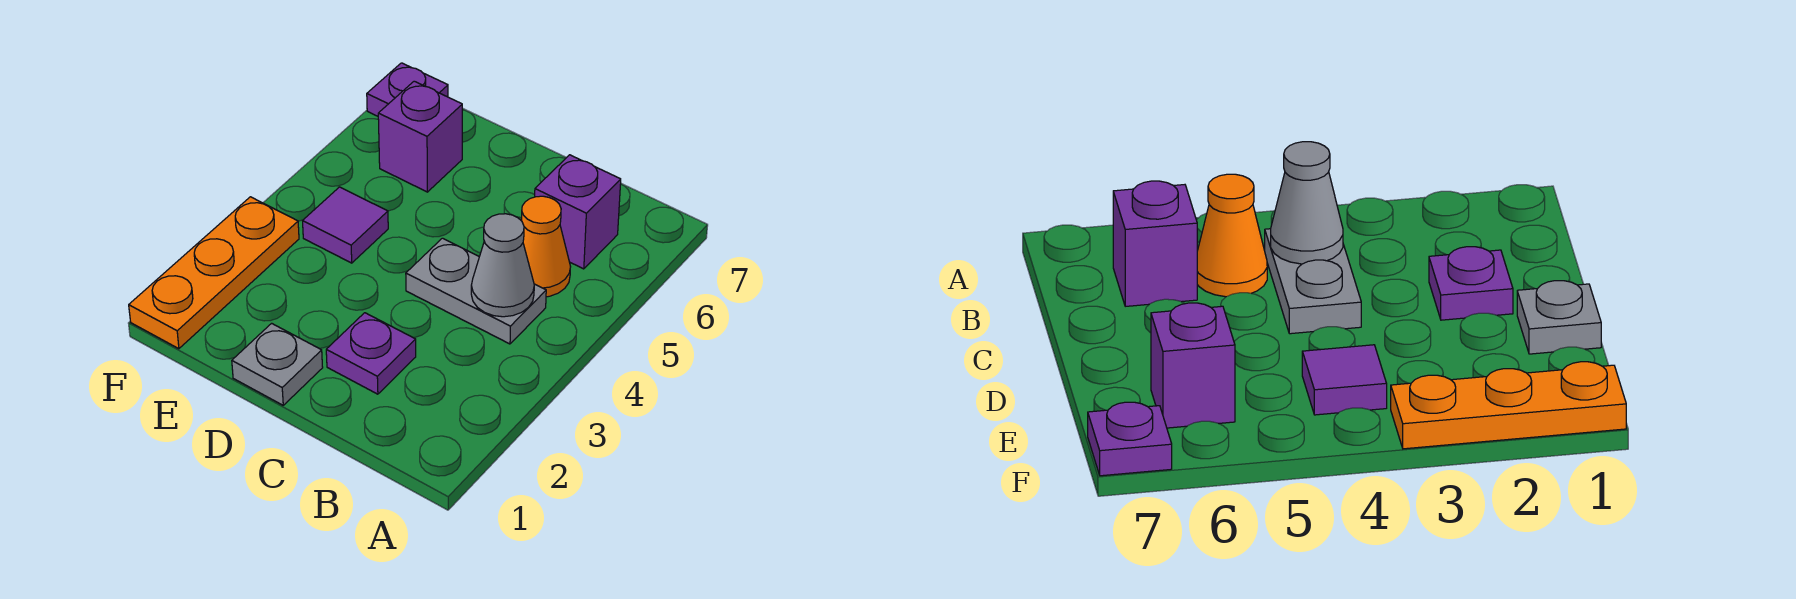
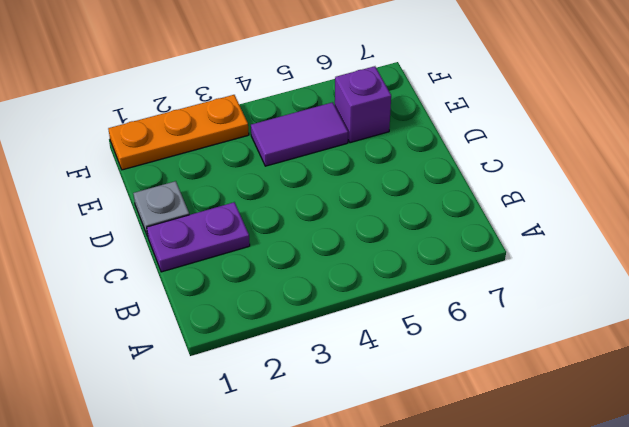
purple plate C1:C2 level 1 -> purple plate C2 level 1
purple tile E4:E5 level 1 -> purple tile E4 level 1
none -> grey plate B4:C4 level 1
none -> orange cone B5 level 1

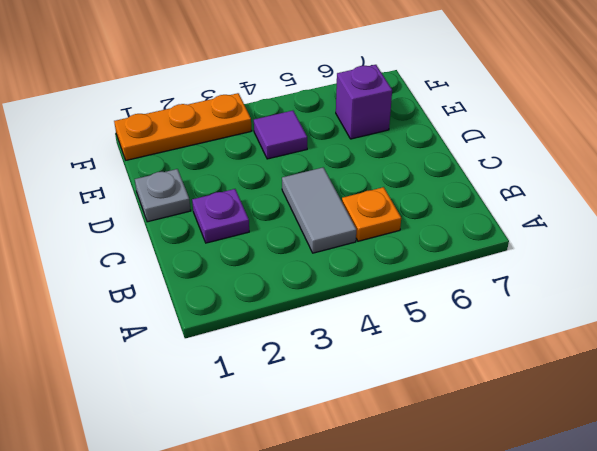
grey tile B4:C4 level 1 -> grey plate B4:C4 level 1
orange plate B5 level 1 -> orange cone B5 level 1
none -> purple brick B6 level 1
none -> purple plate F7 level 1

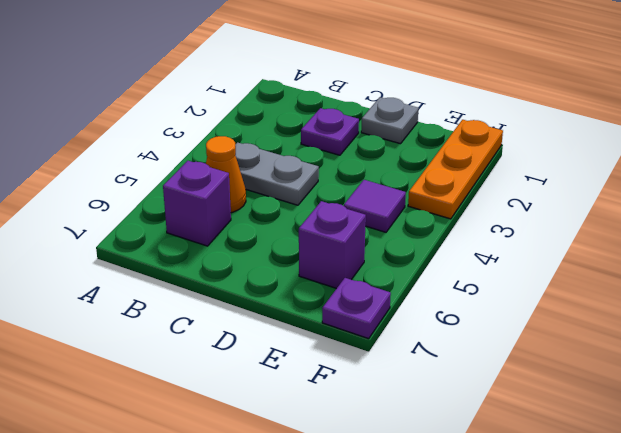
none -> grey cone B4 level 2

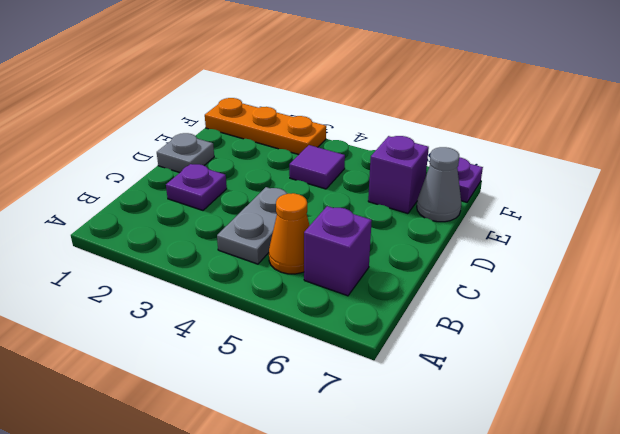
grey cone E7 level 1 -> grey cone B4 level 2

